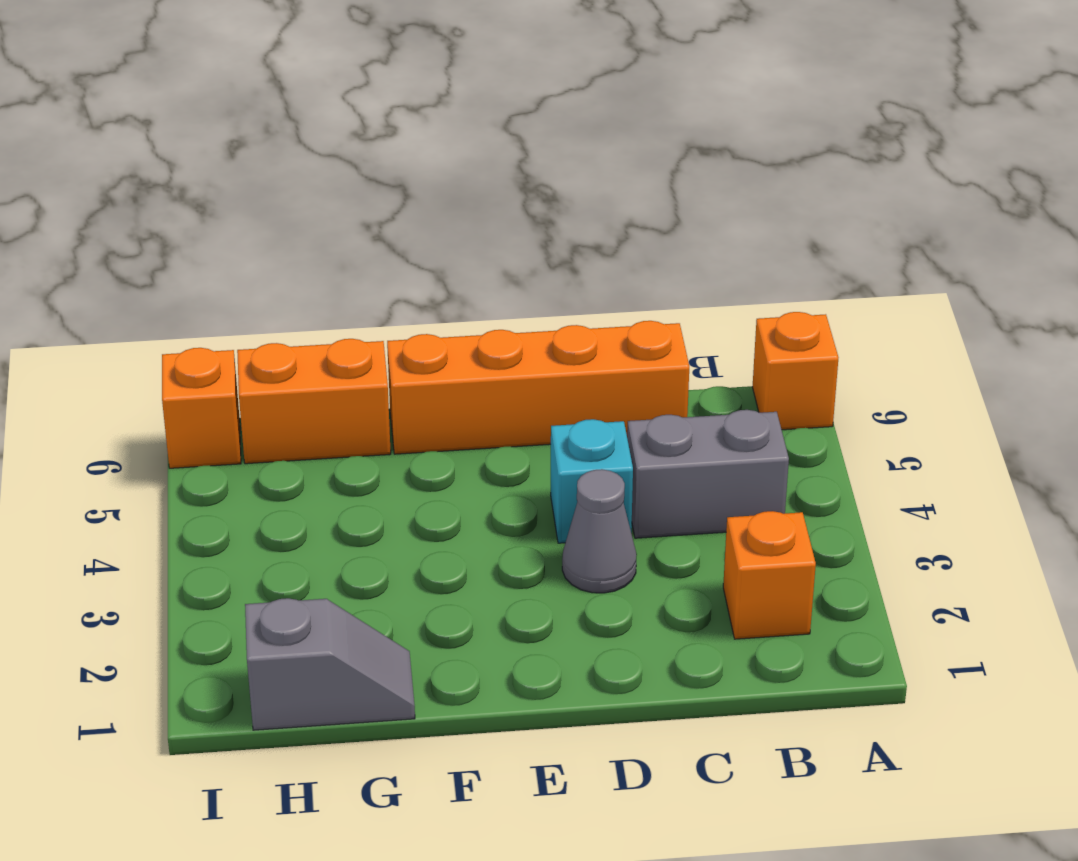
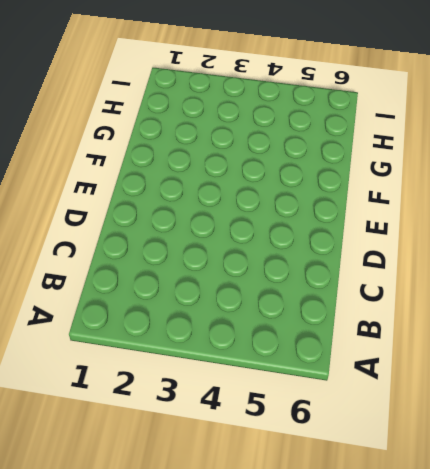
none -> orange brick A6 level 1
none -> orange brick B2 level 1

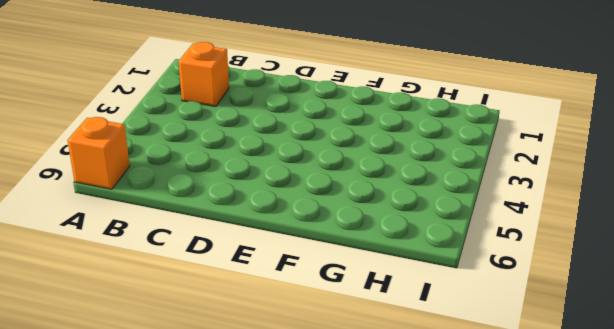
none -> grey brick B4:C4 level 1
none -> orange brick C6:F6 level 1

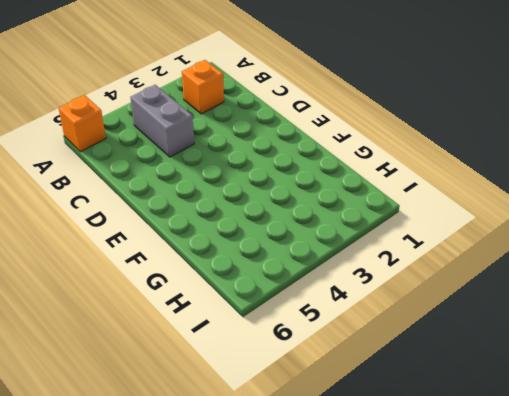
none -> orange brick C6:F6 level 1
none -> grey cone D3 level 1

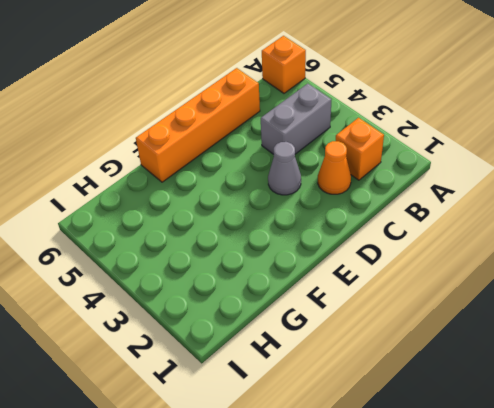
orange cone C2 level 1 -> none
none -> cyan brick D4 level 1
none -> grey slope G1:H1 level 1 top H

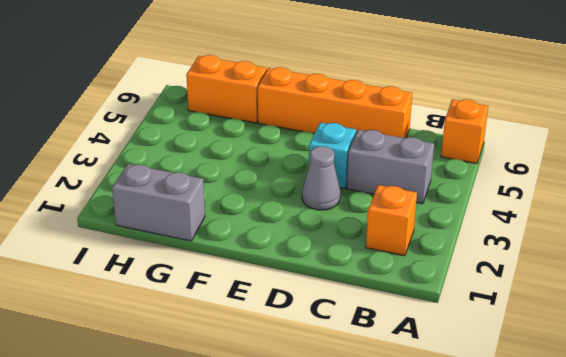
grey brick G1:H1 level 1 -> grey slope G1:H1 level 1 top H
none -> orange brick I6 level 1

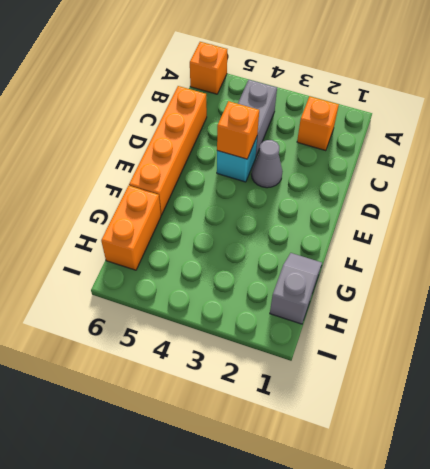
orange brick D4 level 2 -> orange brick I6 level 1

